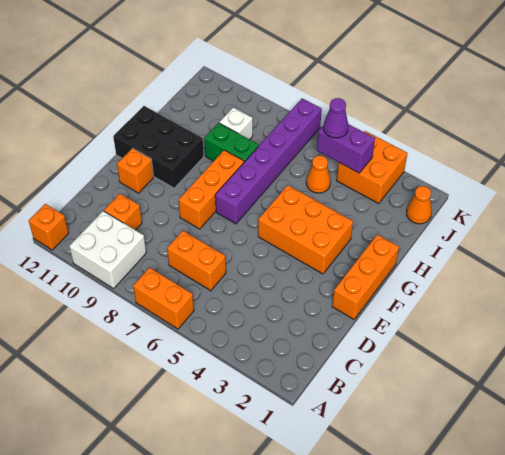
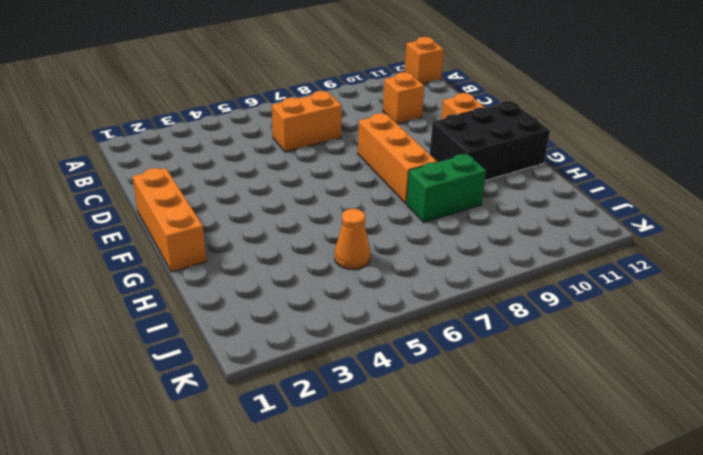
none -> orange brick A6:A7 level 1
none -> white brick A9:B10 level 1
none -> orange brick F3:G5 level 1

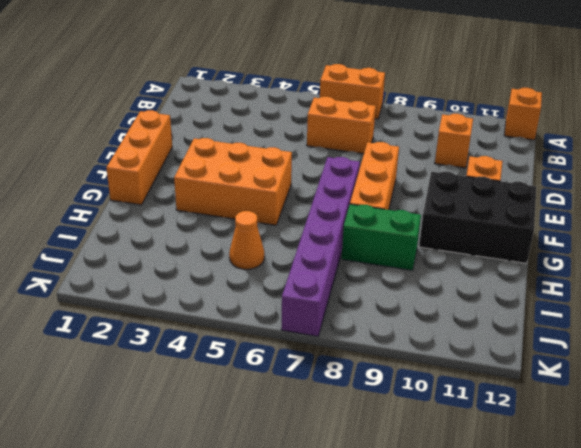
none -> white brick A9:B10 level 1
none -> white brick I9 level 1
none -> orange cone J1 level 1

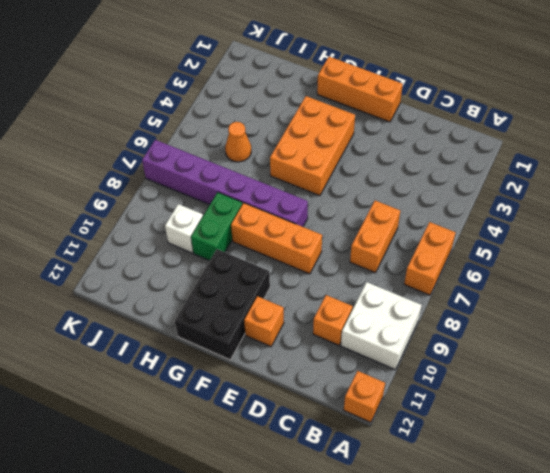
none -> orange cone J1 level 1
none -> orange brick J3:K4 level 1
none -> purple brick J4:J5 level 2

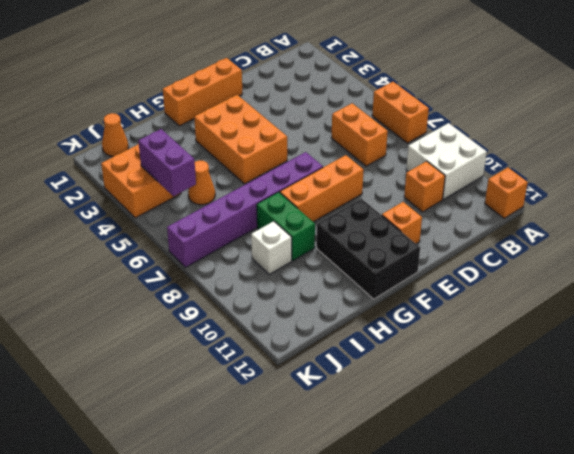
none -> purple cone J5 level 3

